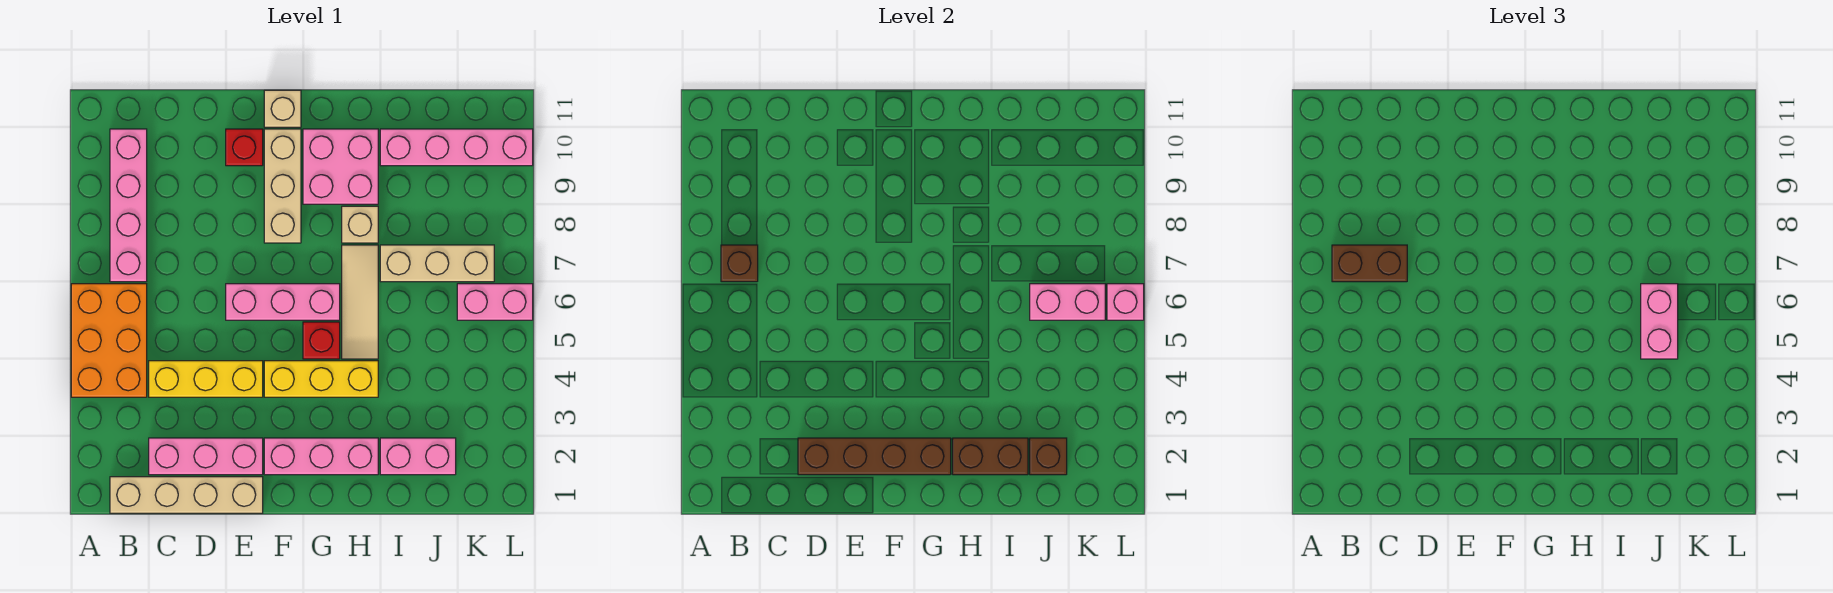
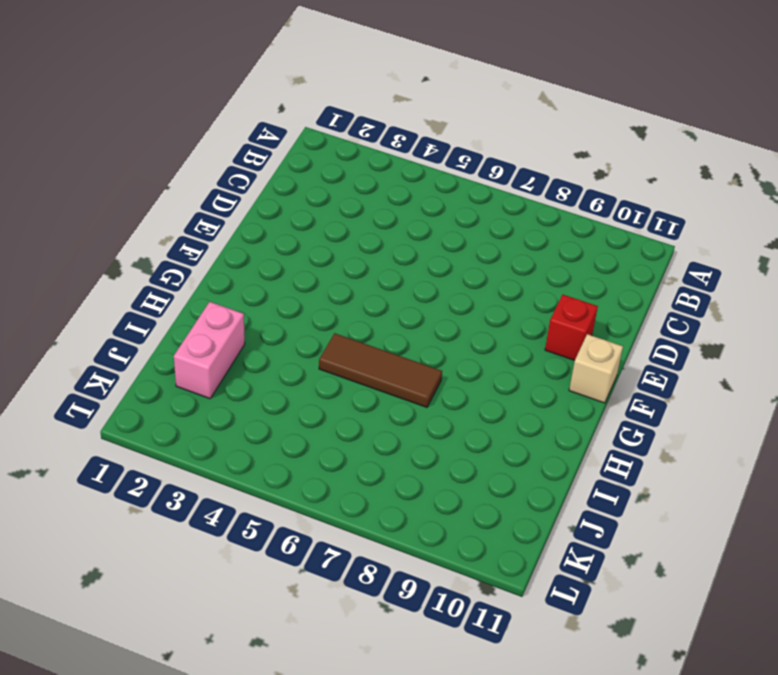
brown tile H5:H7 level 1 -> tan tile H5:H7 level 1
none -> orange brick A4:B6 level 1
none -> tan brick B1:E1 level 1
none -> pink brick B7:B10 level 1

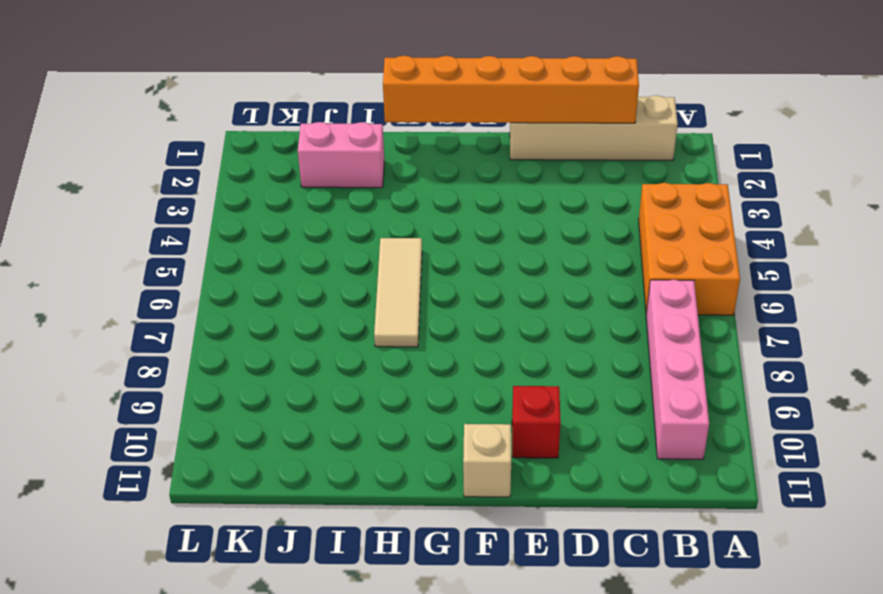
orange brick C1:H1 level 2 -> none
none -> pink brick C2:E2 level 1
none -> yellow brick C4:E4 level 1
none -> pink brick E6:G6 level 1

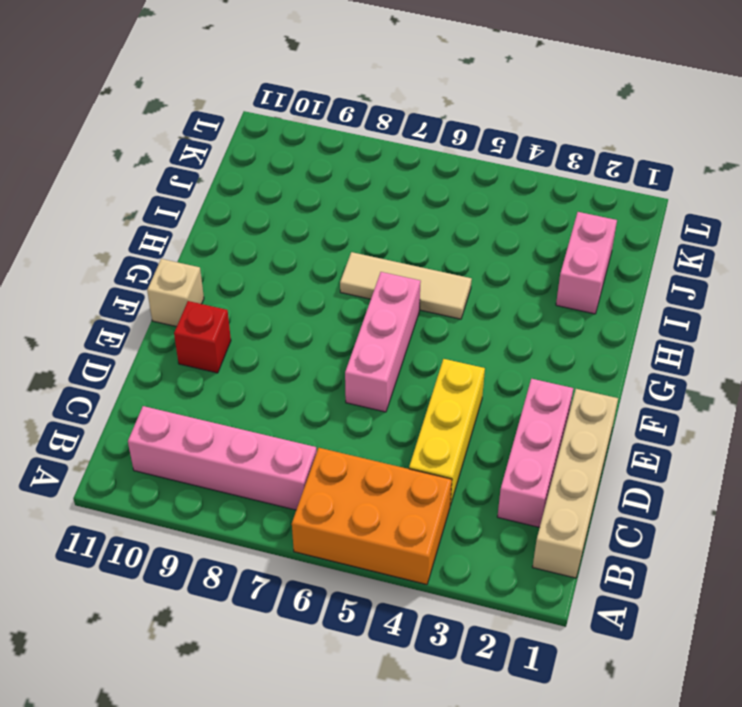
none -> pink brick F2:H2 level 1
none -> yellow brick F4:H4 level 1
none -> tan brick F8:F10 level 1

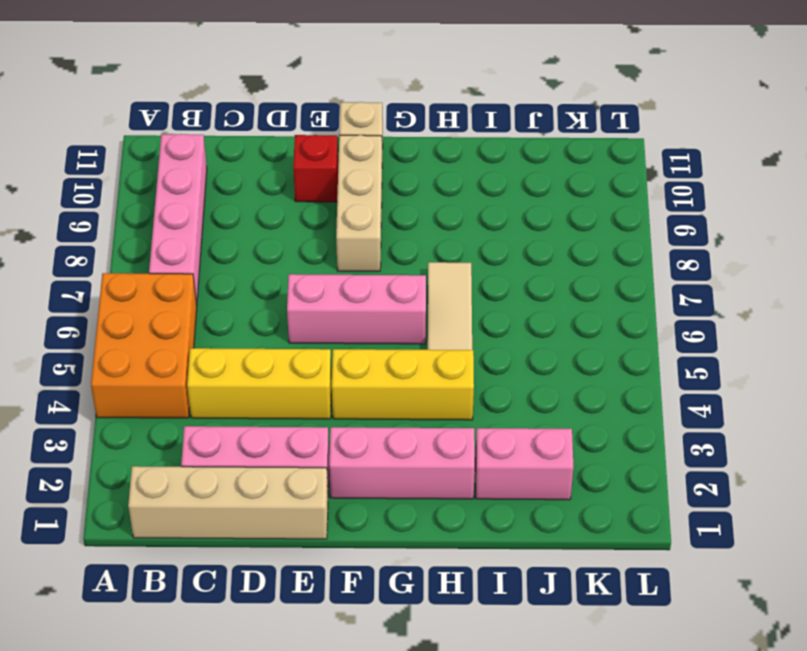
none -> red brick G5 level 1
none -> pink brick G9:H10 level 1
none -> tan brick H8 level 1

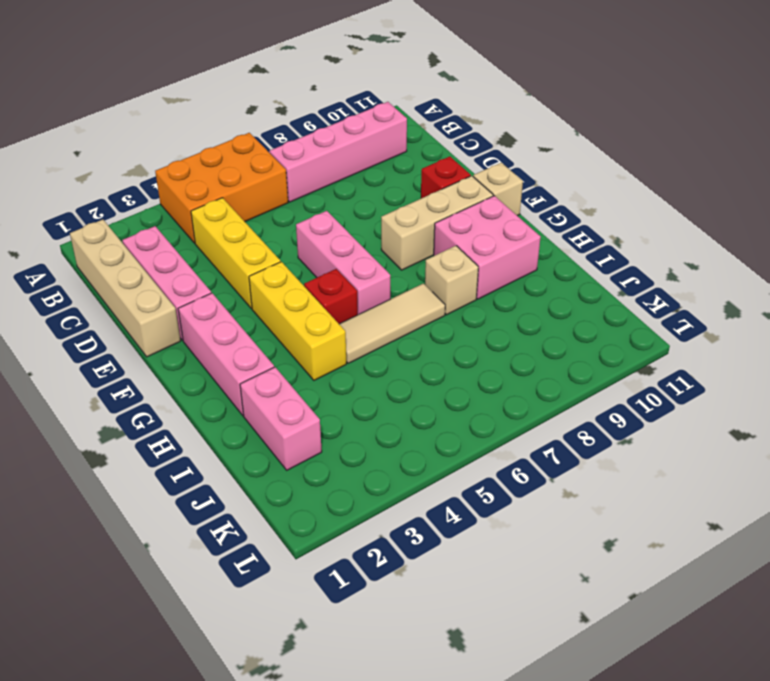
none -> tan brick I7:K7 level 1
none -> pink brick I10:L10 level 1
none -> pink brick K6:L6 level 1

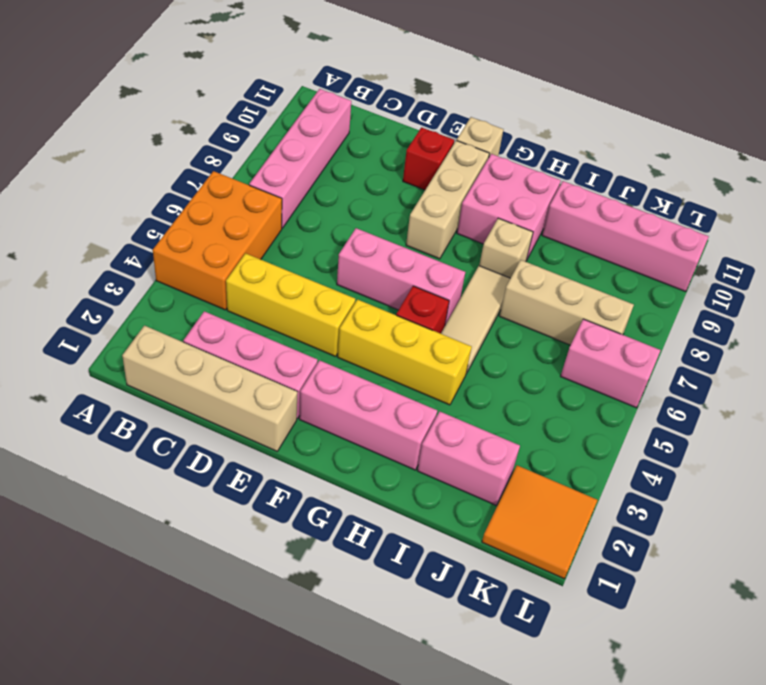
orange tile K1:L2 level 1 -> none
none -> brown brick B7 level 2
none -> brown brick D2:G2 level 2
none -> brown brick H2:I2 level 2

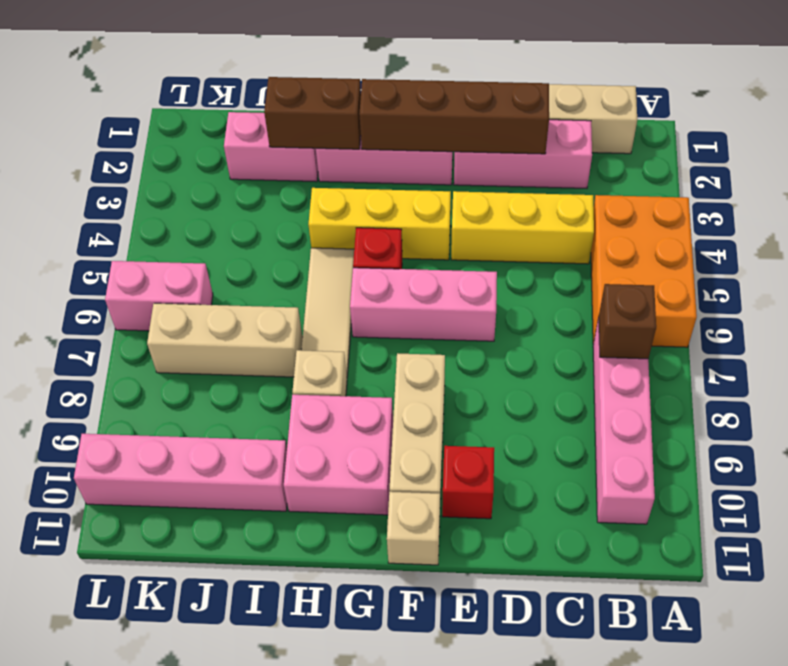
none -> brown brick J2 level 2
none -> pink brick J6:K6 level 2
none -> pink brick L6 level 2

